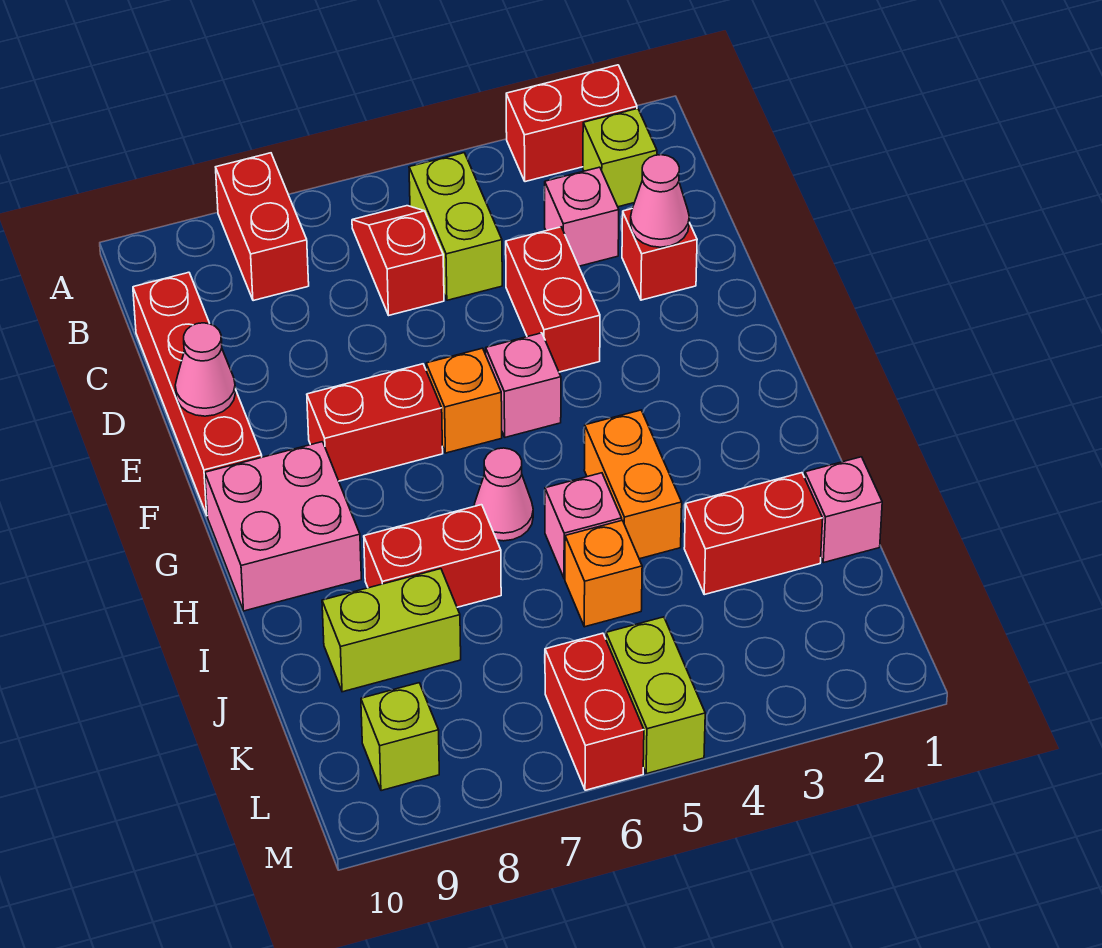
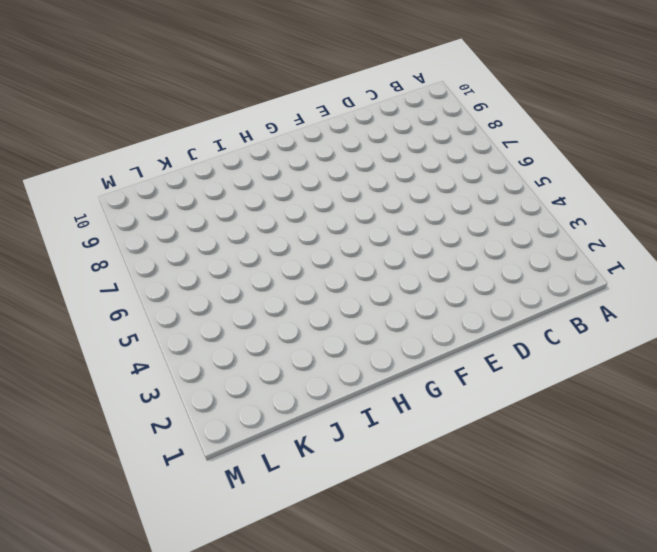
none -> red brick A2:A3 level 1
none -> red brick A8:B8 level 1
none -> lime brick B2 level 1

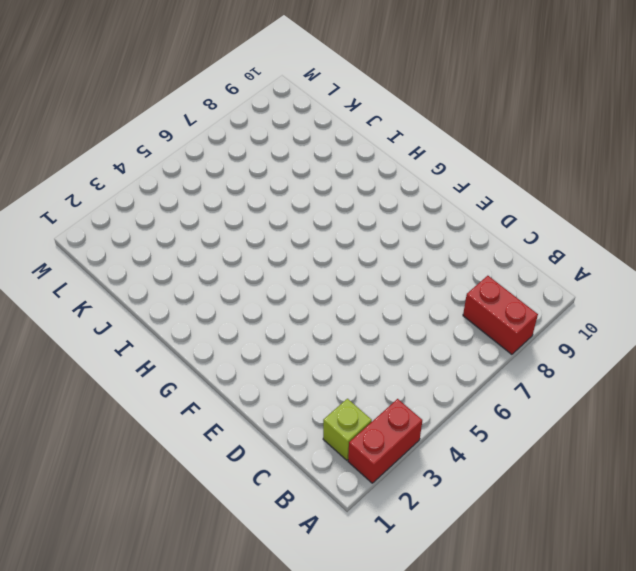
none -> lime brick B5:C5 level 1
none -> red slope B6:C6 level 1 top C
none -> pink brick C3 level 1

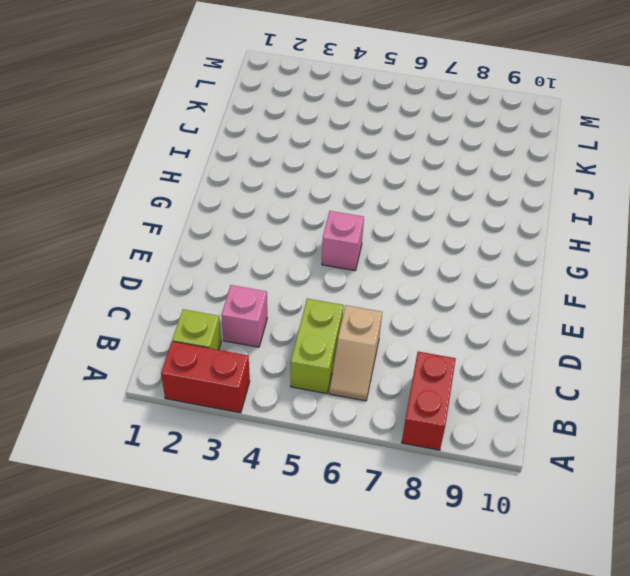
tan slope B6:C6 level 1 top C -> red slope B6:C6 level 1 top C
none -> red brick C10:F10 level 1
none -> red brick D2 level 1
none -> red brick D4:E4 level 1

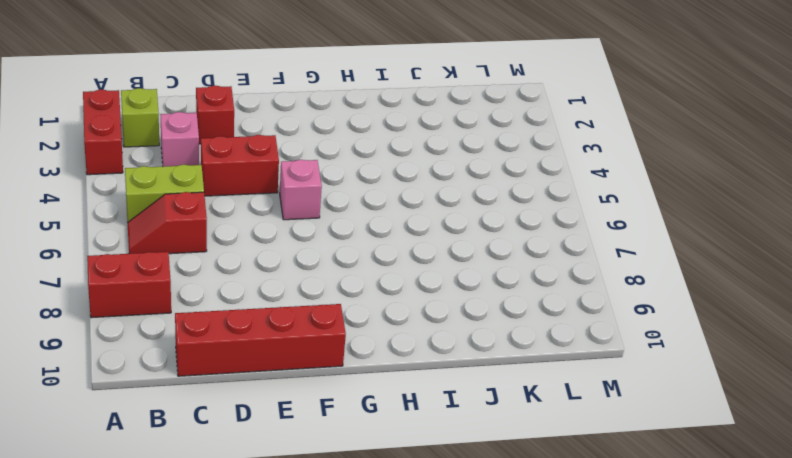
none -> orange brick F6 level 1
none -> red brick F7:F8 level 1
none -> pink brick G9:H10 level 1

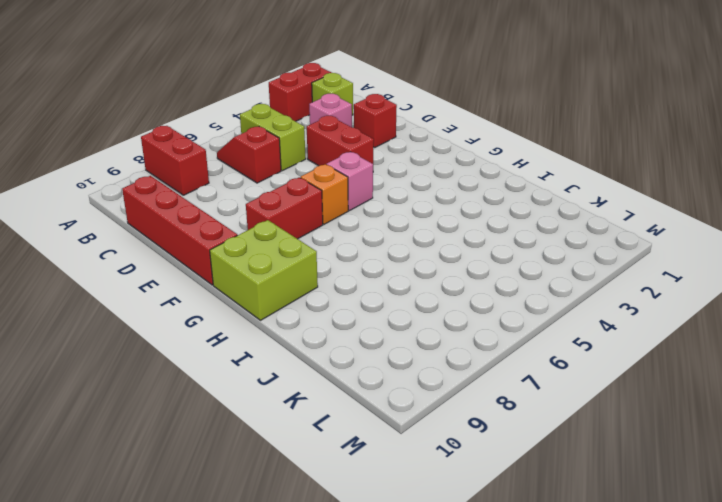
lime brick G9:H10 level 1 -> pink brick G9:H10 level 1
none -> orange brick H4:I4 level 1
none -> pink cone H6 level 1
none -> pink brick I5 level 1

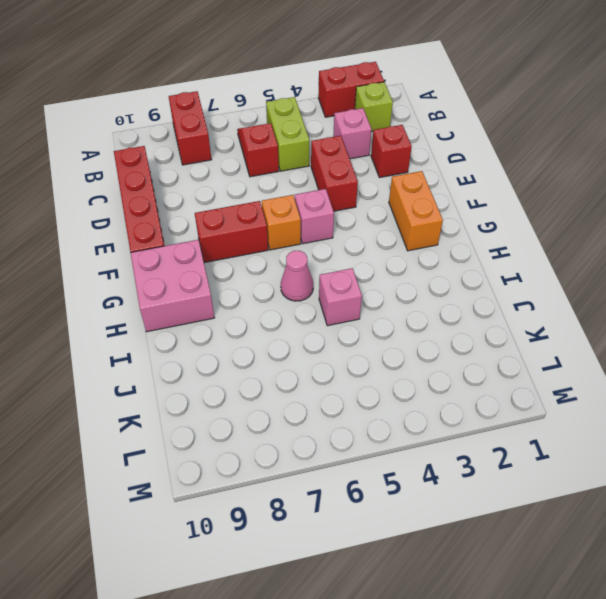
orange brick F2:G2 level 1 -> orange brick H4:I4 level 1
none -> red brick I7:I8 level 1
none -> pink brick J1 level 1
none -> red brick J2:J3 level 1

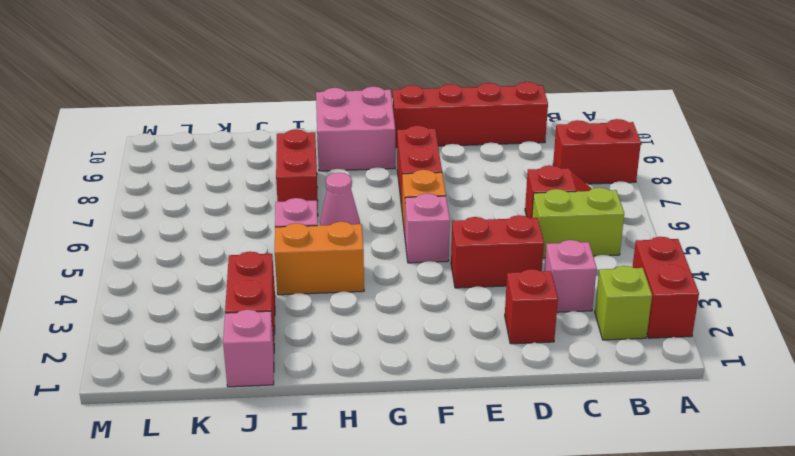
none -> orange brick J5 level 1
none -> lime brick J8:J9 level 1
none -> lime brick L5:M5 level 1

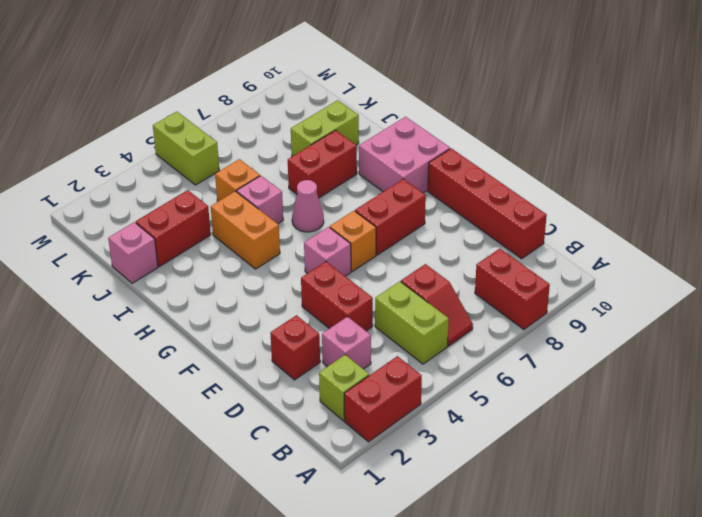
none -> red brick L6:M6 level 1
none -> lime brick L9 level 1
none -> pink cone D2 level 2

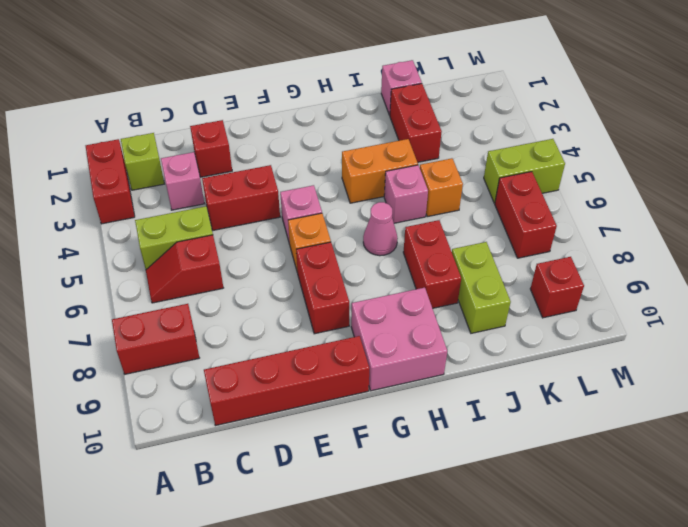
red brick L6:L7 level 1 -> red brick L6:M6 level 1
red brick L9 level 1 -> lime brick L9 level 1
none -> pink cone D2 level 2
none -> pink cone E10 level 2

